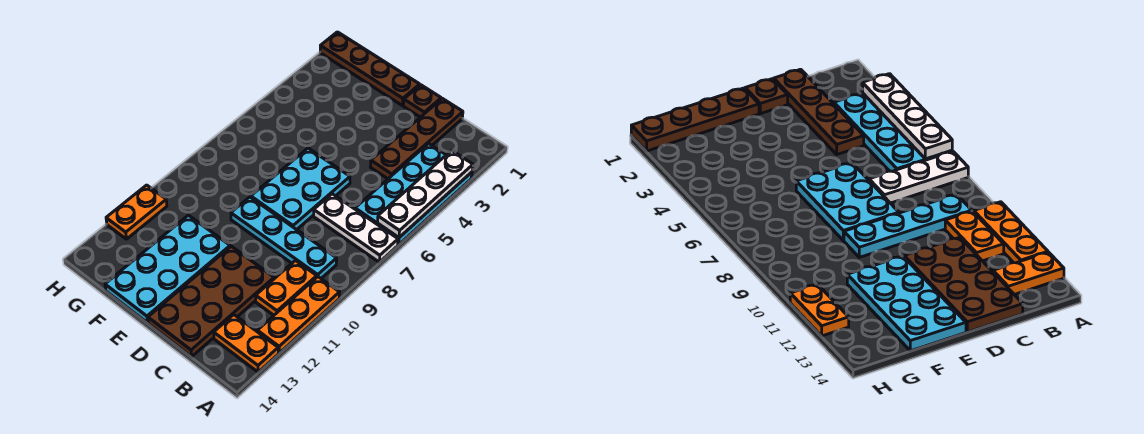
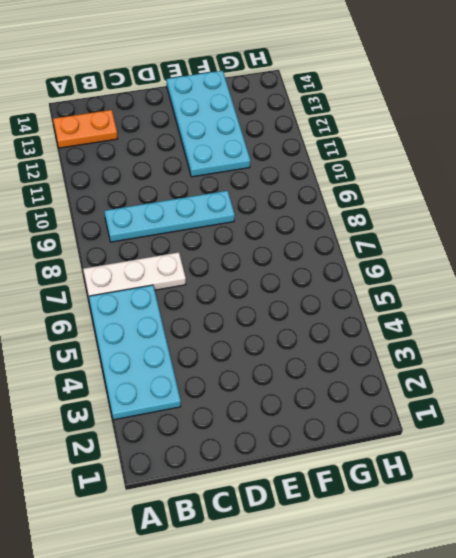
none -> orange plate A10:A12 level 1
none -> orange plate B10:B11 level 1
none -> brown plate C1:C4 level 1

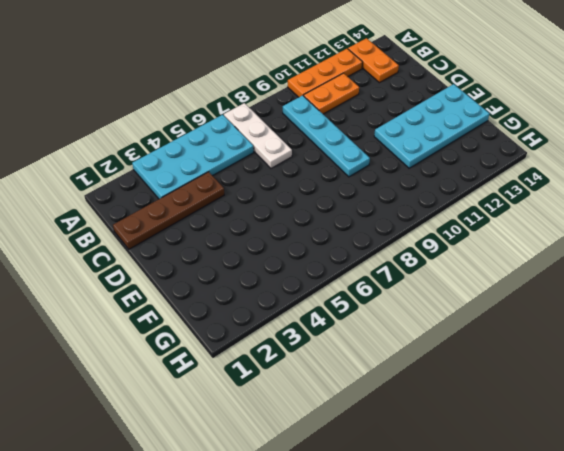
none -> brown plate C11:D14 level 1
none -> brown plate D1 level 1
none -> cyan plate D6:E8 level 1

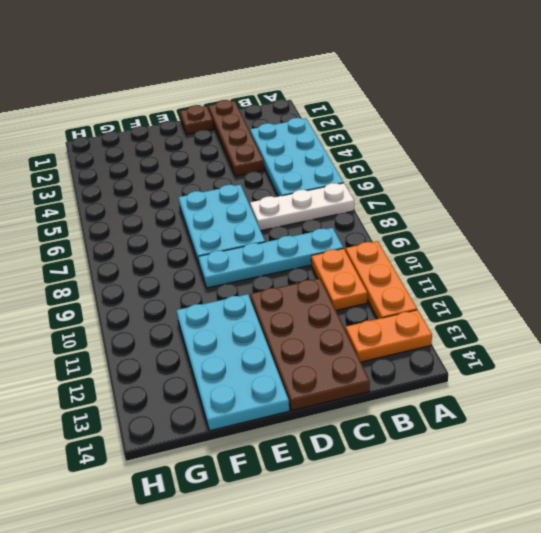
none -> brown plate E1:H1 level 1
none -> orange plate H11:H12 level 1
none -> white plate A3:A6 level 2

